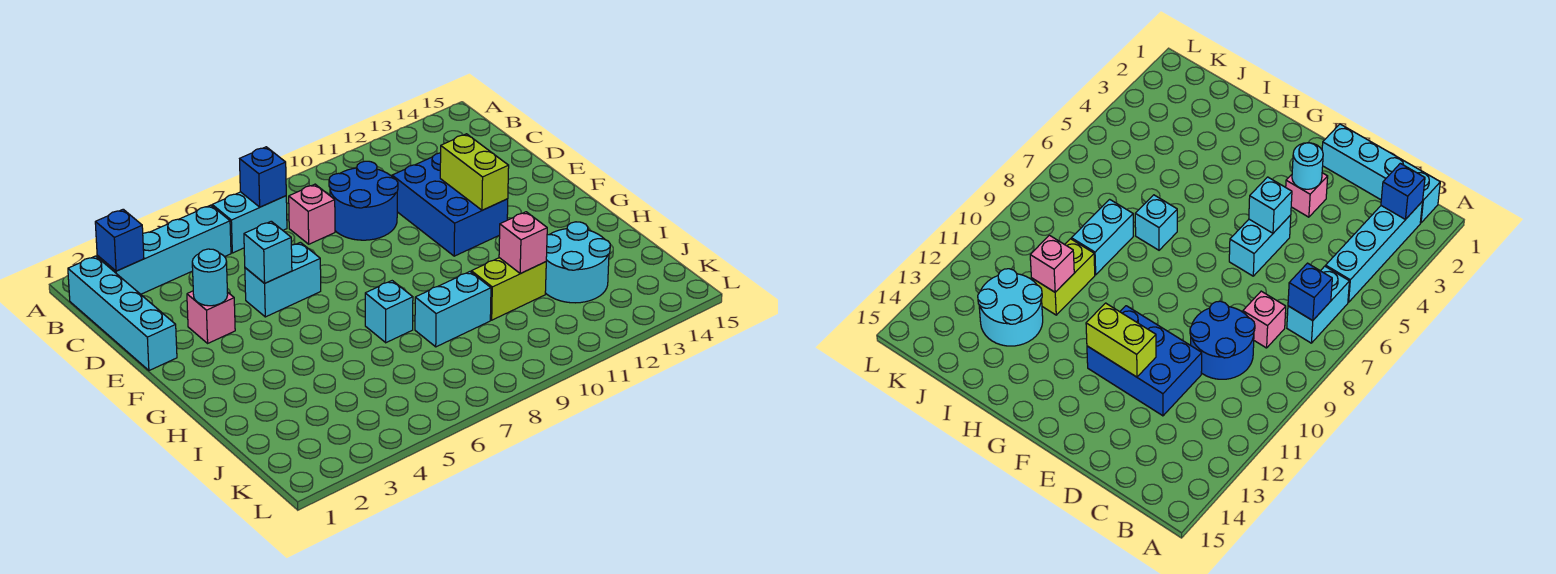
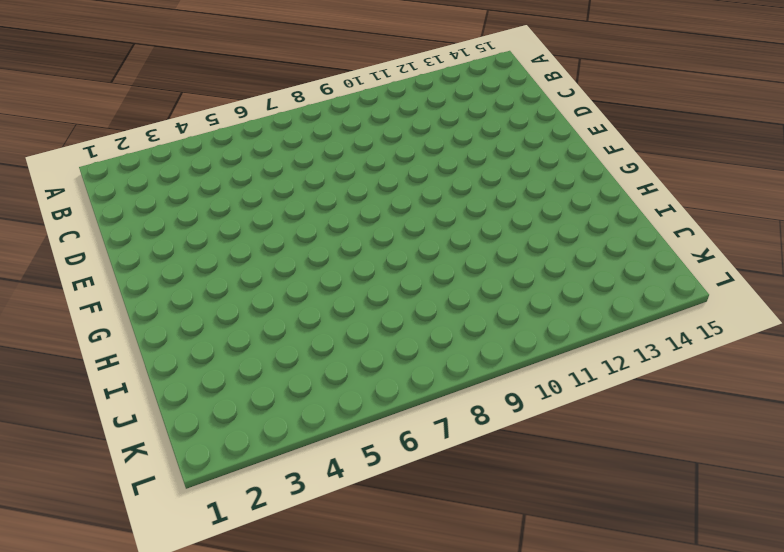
none -> cyan brick B1:E1 level 1
none -> cyan brick B2:B5 level 1
none -> cyan brick B6:B7 level 1

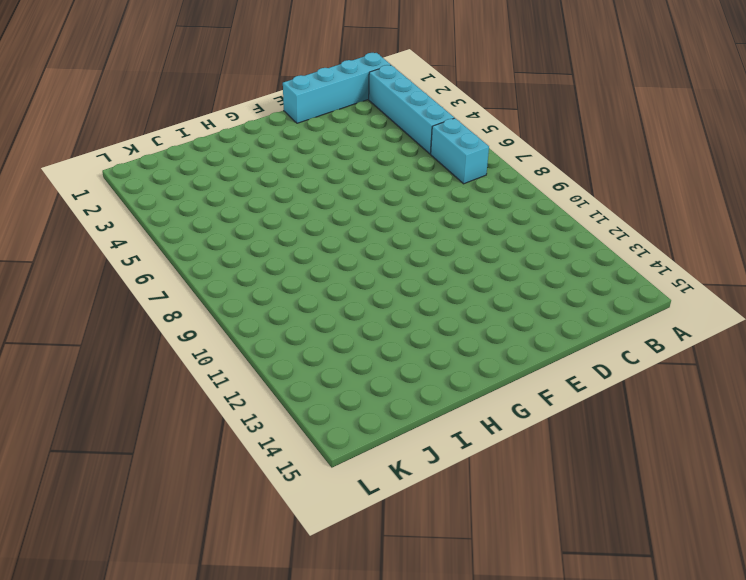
none -> pink brick C8 level 1
none -> blue round brick C9:D10 level 1
none -> blue brick D11:F12 level 1

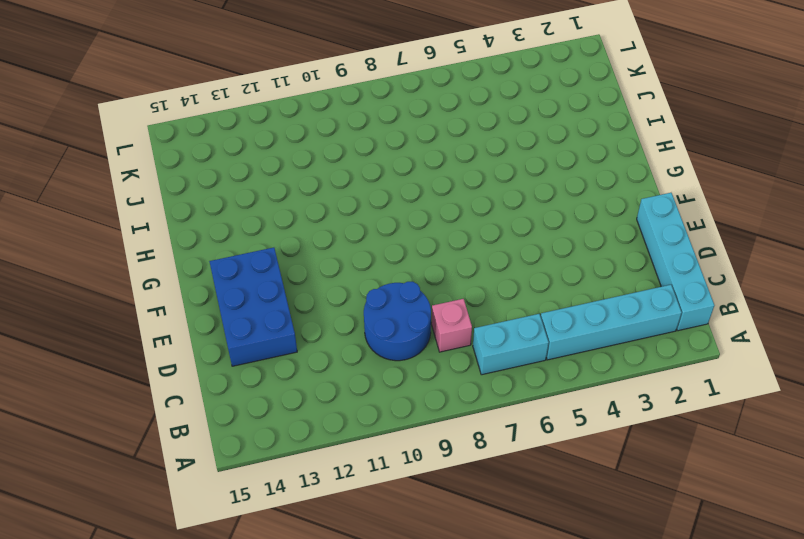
blue brick D13:F14 level 1 -> blue brick D11:F12 level 1
none -> pink brick E3 level 1
none -> cyan brick E5:E6 level 1
none -> cyan brick H7 level 1

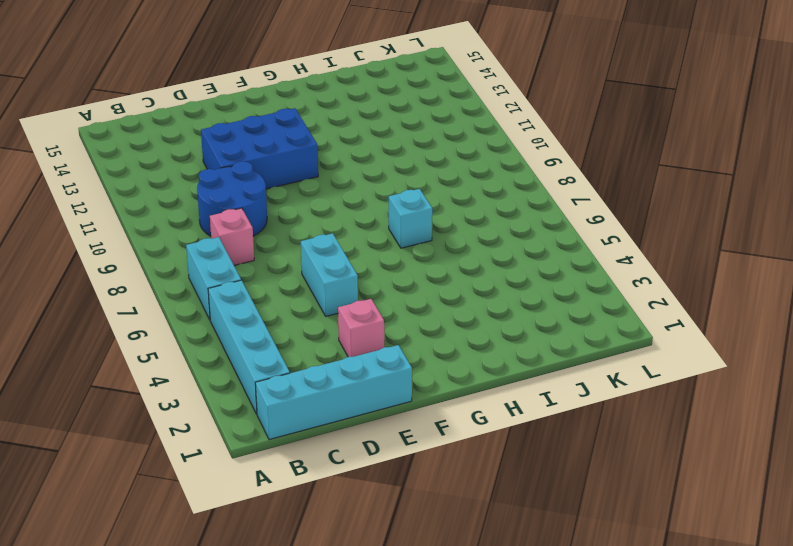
none -> cyan brick I8:I9 level 1
none -> lime brick I10:I11 level 1
none -> cyan round brick I12:J13 level 1

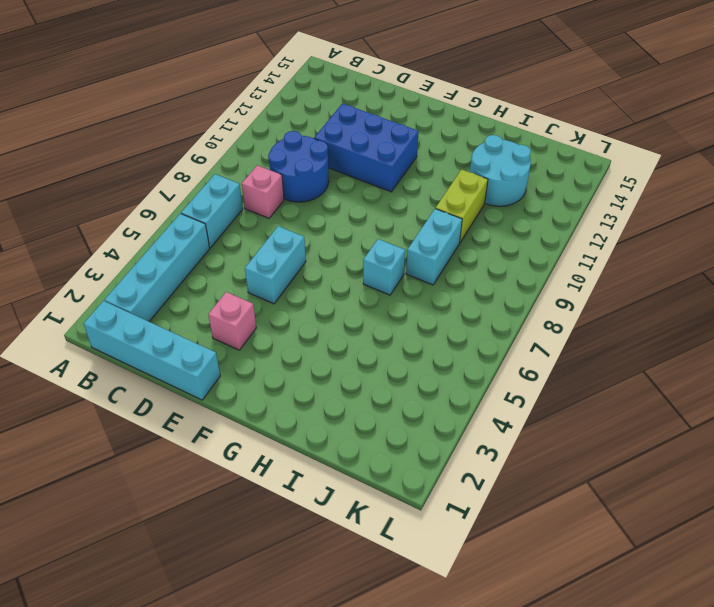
none -> blue brick B2 level 2
none -> blue brick B7 level 2
none -> cyan round brick E3 level 2

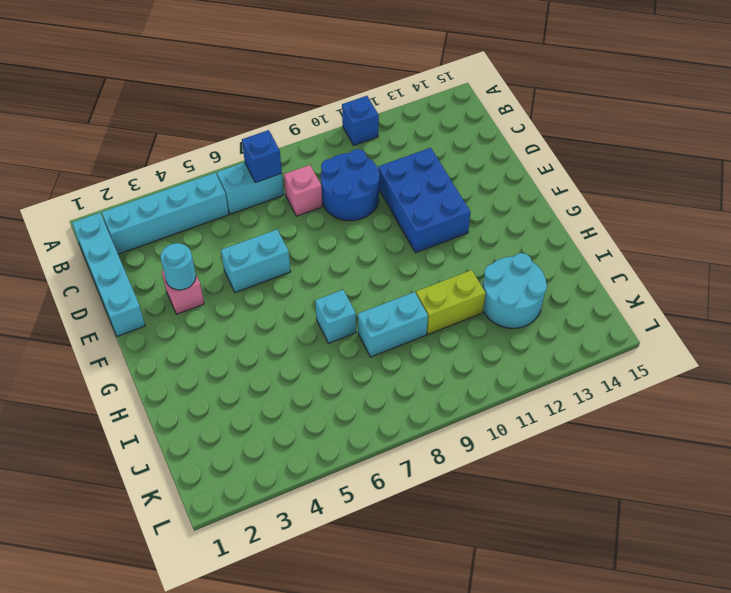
blue brick A11 level 1 -> blue brick B2 level 2
none -> cyan brick E5 level 2
none -> lime brick E12:F12 level 2
none -> pink brick I11 level 2

